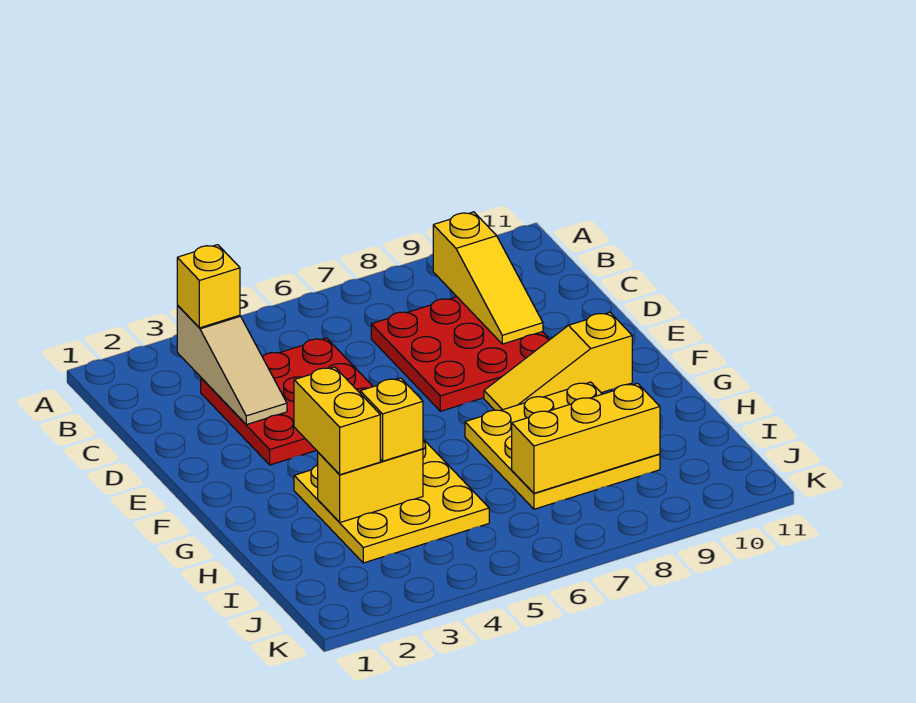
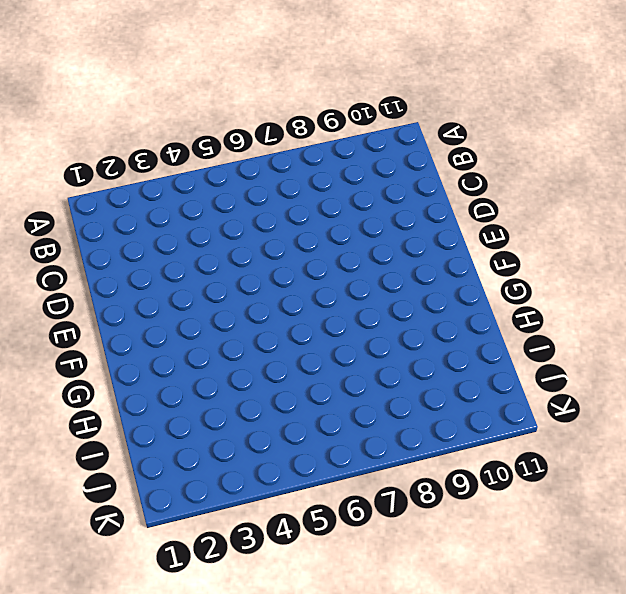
none -> red plate C3:E5 level 1
none -> red plate C7:E9 level 1
none -> yellow slope F8:F10 level 1 top 10

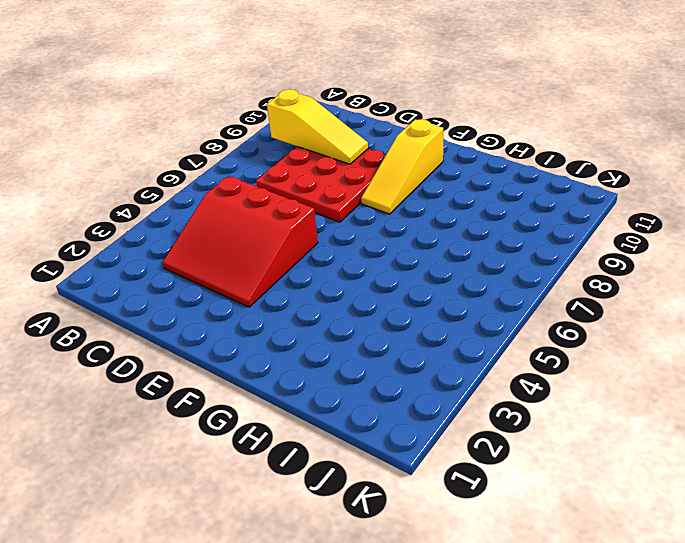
red slope C3:E5 level 1 top 5 -> red plate C3:E5 level 1
none -> yellow plate G3:I5 level 1
none -> yellow plate G7:I9 level 1
none -> tan slope B3:D3 level 2 top B

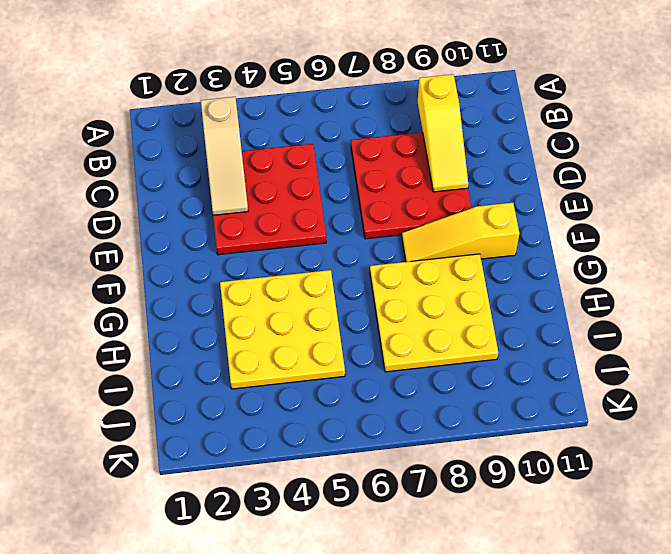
none -> yellow brick H3:H4 level 2
none -> yellow brick I7:I9 level 2
none -> yellow brick B3 level 3

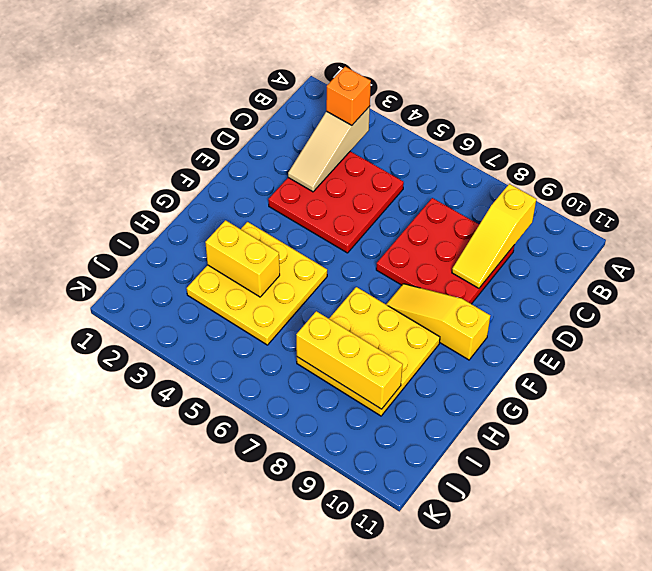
orange brick B3 level 3 -> yellow brick B3 level 3
none -> yellow brick G3:H3 level 3
none -> yellow brick H4 level 3

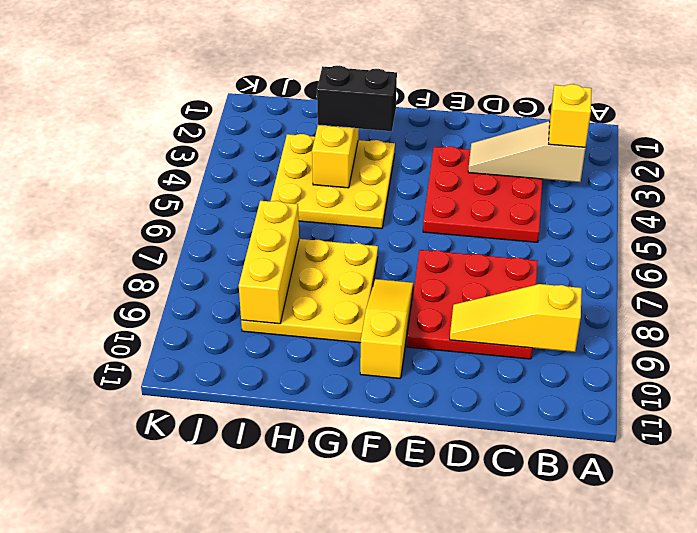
black brick G3:H3 level 3 -> yellow brick G3:H3 level 3
none -> yellow brick H4 level 3

